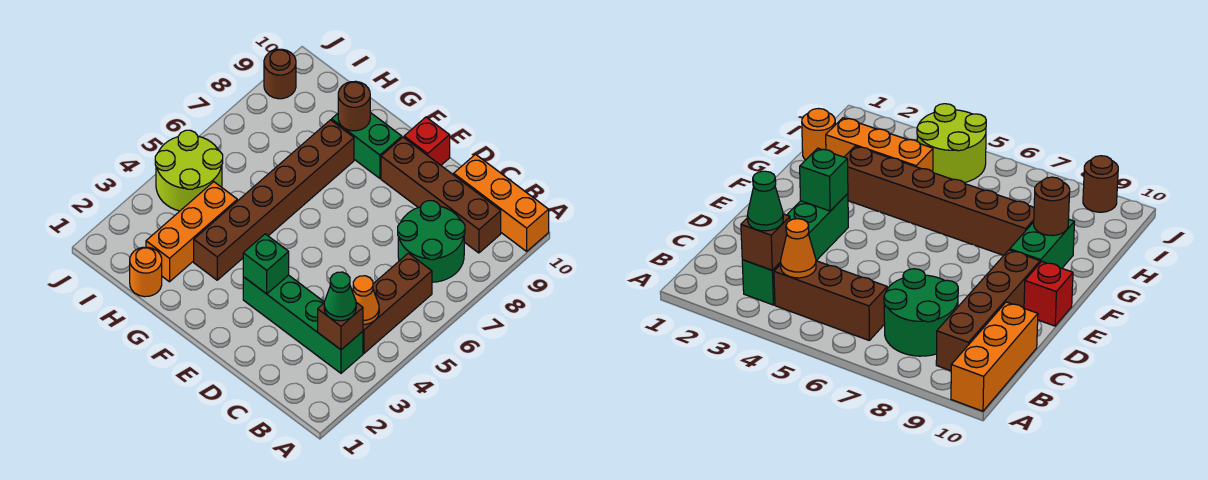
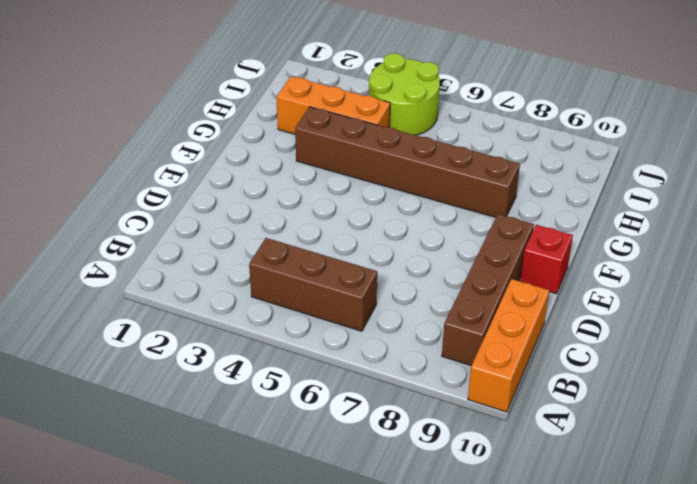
none -> green brick B3:E3 level 1
none -> green round brick B7:C8 level 1
none -> green brick F9:G9 level 1

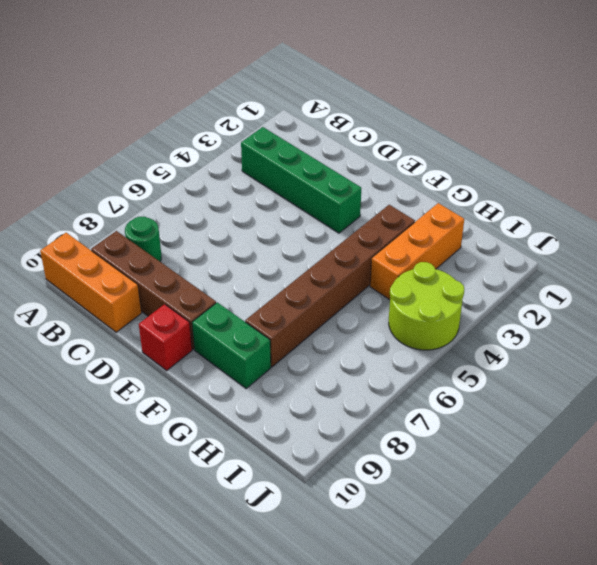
green round brick B8 level 1 -> green round brick B7:C8 level 1
none -> brown brick B4:B6 level 1
none -> orange round brick H1 level 1
none -> brown round brick J9 level 1

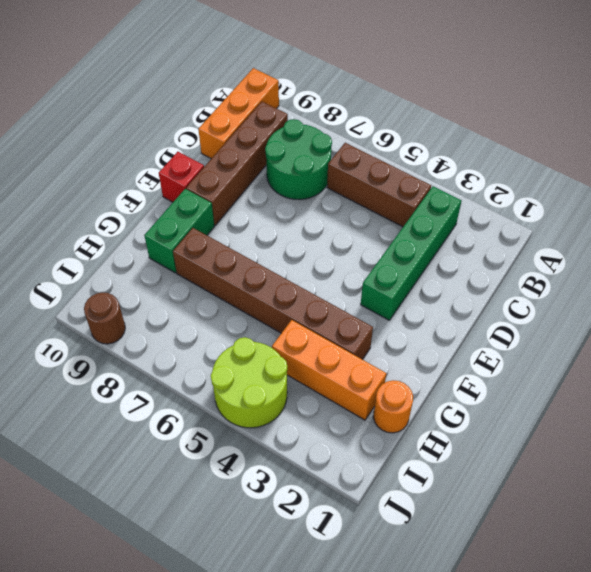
none -> brown brick B3 level 2
none -> orange cone B4 level 2
none -> green brick E3 level 2

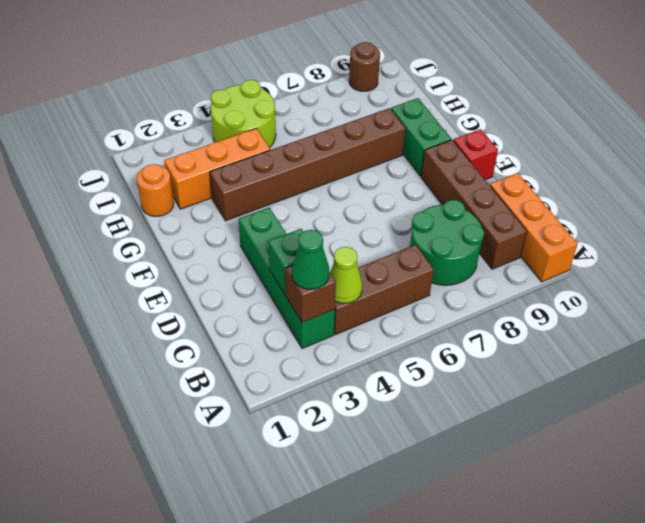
lime cone B4 level 2 -> orange cone B4 level 2
green brick C3 level 2 -> green brick E3 level 2
none -> brown round brick G9 level 2

